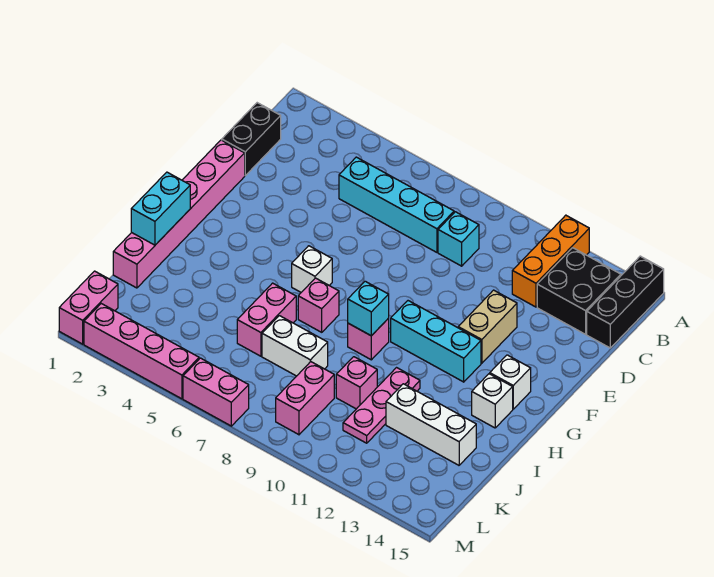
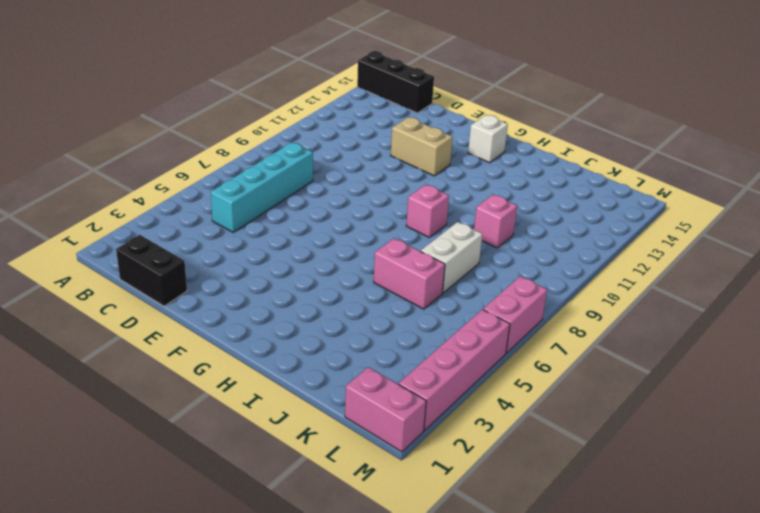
none -> orange brick A12:C12 level 1
none -> black brick B13:C14 level 1
none -> cyan brick C9 level 1

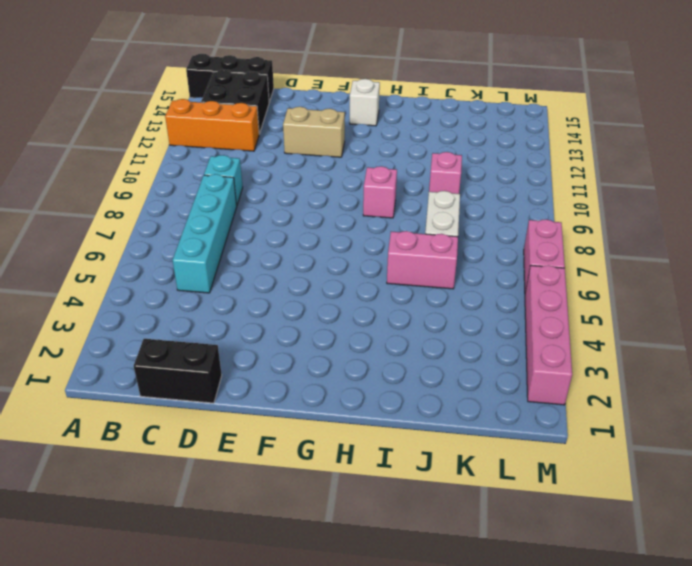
none -> pink brick E1:J1 level 1
none -> white brick G6 level 1
none -> cyan brick G10:G12 level 1

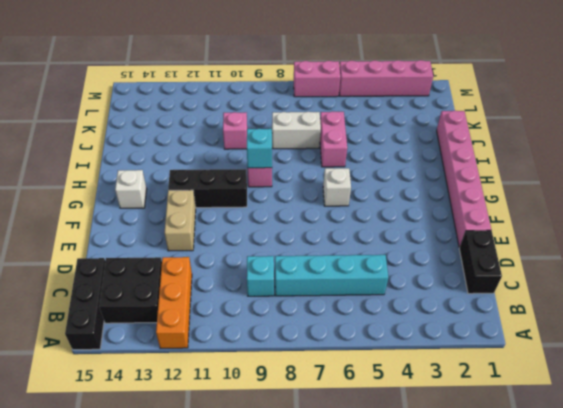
black brick G10:G12 level 1 -> cyan brick G10:G12 level 1
none -> pink brick H7 level 1
none -> white brick H14 level 1
none -> pink plate I11:K11 level 1

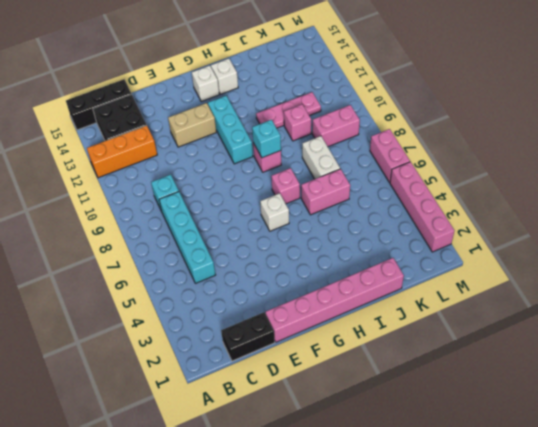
none -> white brick J12:J14 level 1
none -> pink brick L1:M1 level 1
none -> cyan brick H1:I1 level 2

